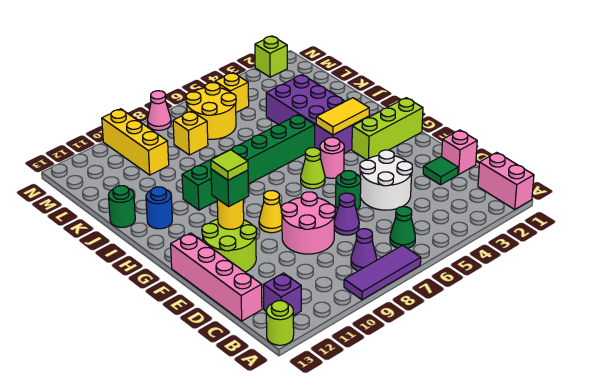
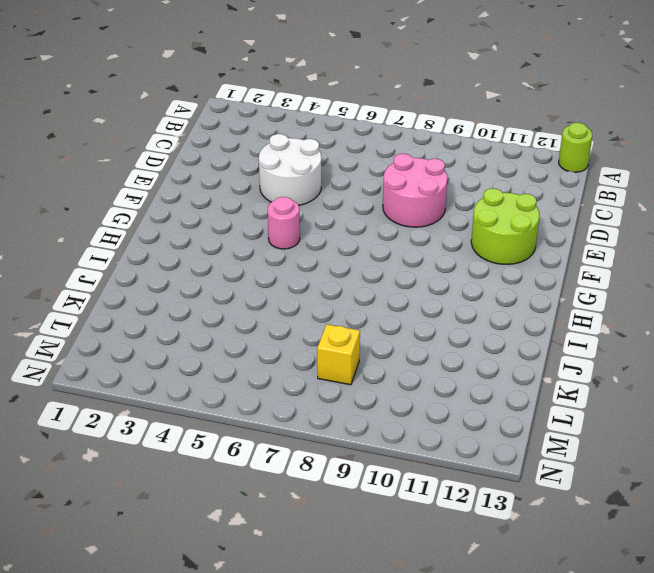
none -> pink brick A1:B1 level 1
none -> purple tile A7:A9 level 1
none -> green cone B6 level 1
none -> purple cone B8 level 1

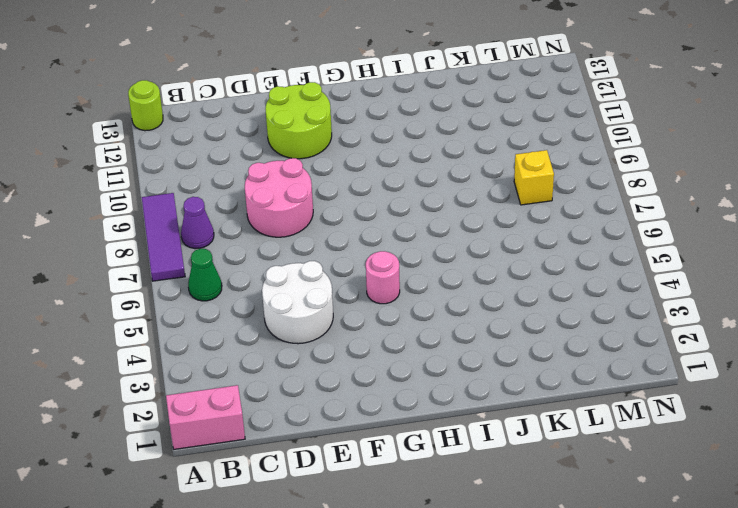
none -> purple brick B12 level 1
none -> pink brick C13:F13 level 1
none -> pink brick D1 level 1
none -> green tile D2 level 1

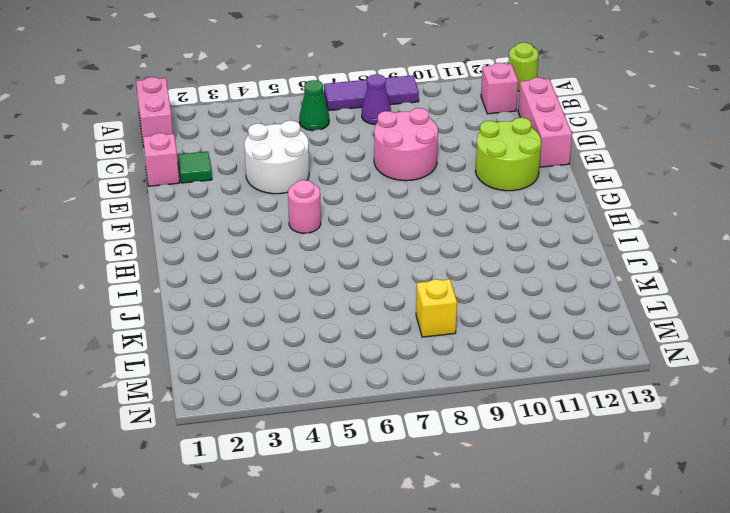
pink brick B12 level 1 -> purple brick B12 level 1
pink brick C13:E13 level 1 -> pink brick C13:F13 level 1
none -> purple cone D7 level 1
none -> green round brick E6 level 1
none -> yellow cone F9 level 1
none -> lime brick G1:G3 level 1

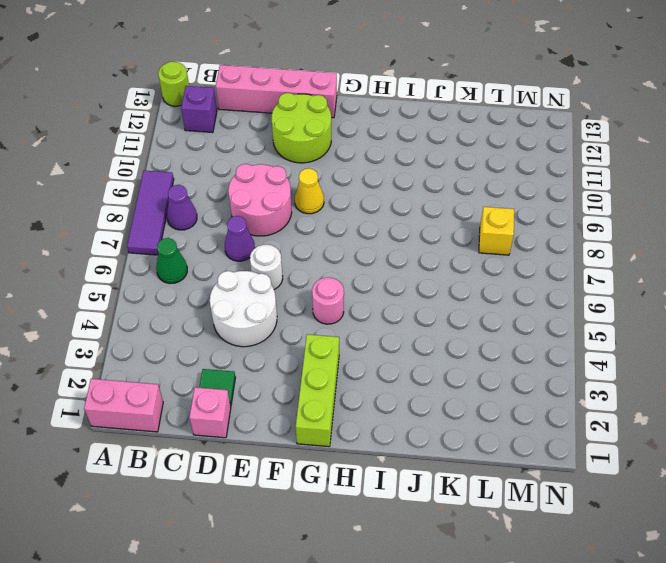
white round brick E6 level 1 -> green round brick E6 level 1
none -> lime cone G6 level 1
none -> purple brick H3:K4 level 1
none -> green brick I5:I10 level 1
none -> blue round brick I12 level 1

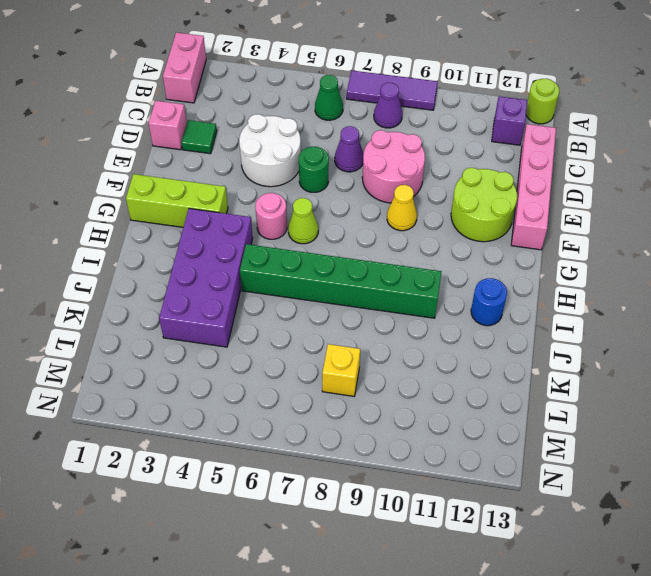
none -> green round brick J13 level 1
none -> yellow round brick L6:M7 level 1
none -> yellow brick L10:N10 level 1
none -> yellow brick M5 level 1

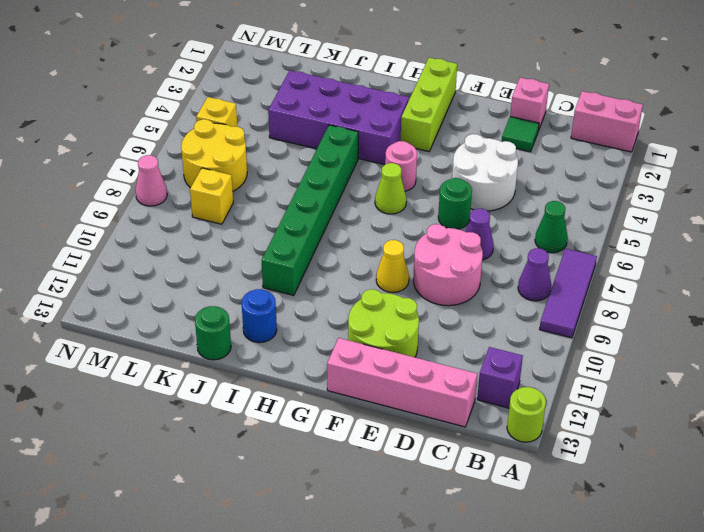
none -> yellow brick L10:N10 level 1
none -> lime brick N2 level 1
none -> yellow round brick F11 level 2
none -> yellow tile H3:H4 level 2

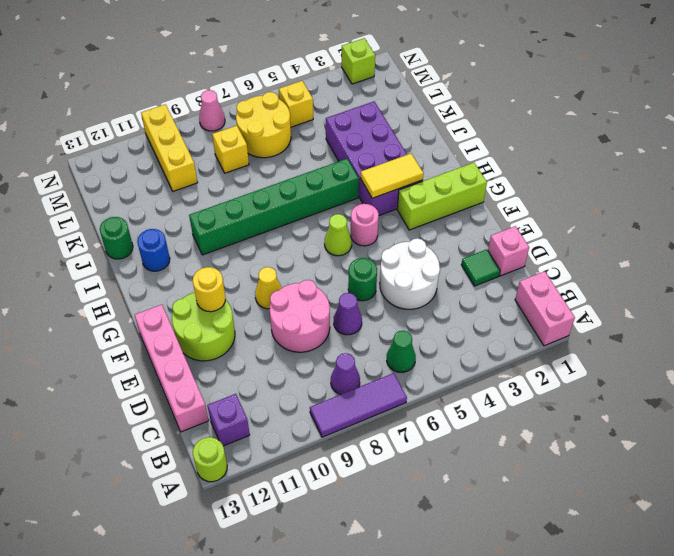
none -> green brick F11 level 3
none -> lime tile F11 level 4

